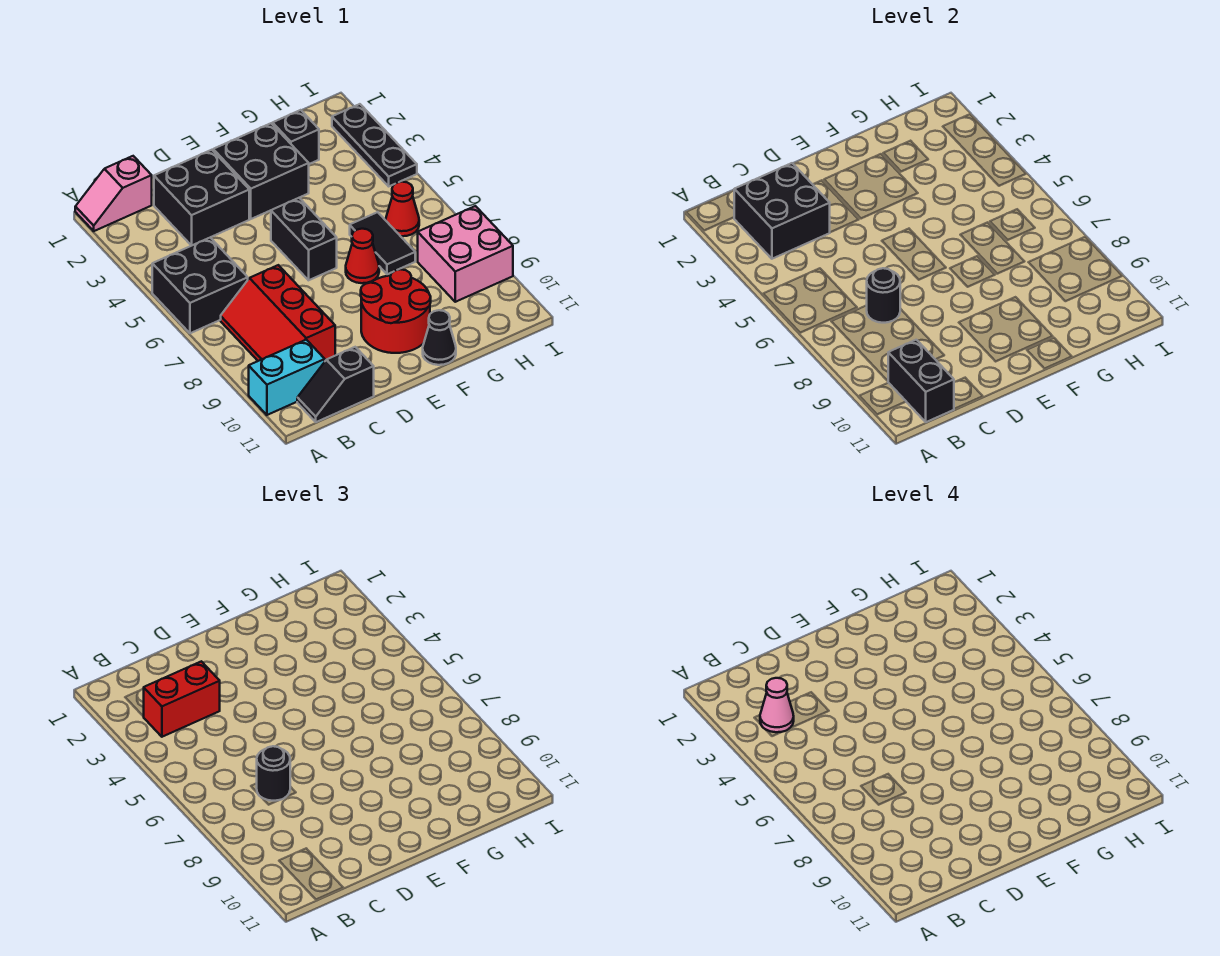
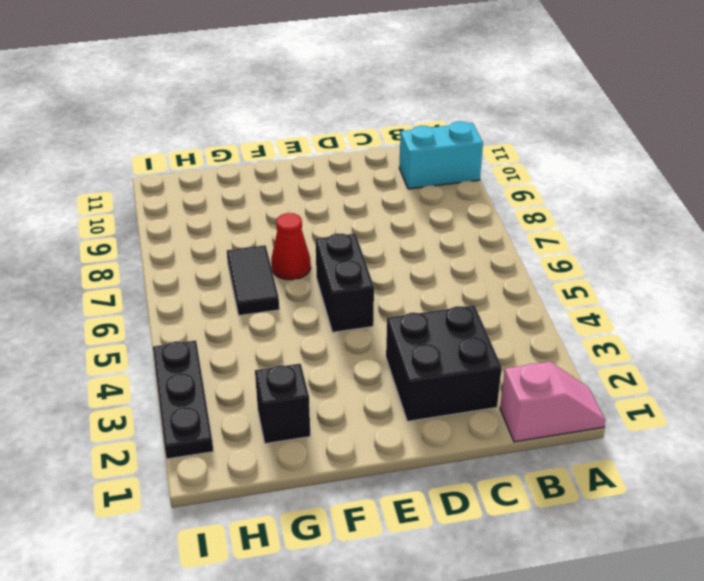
none -> black brick A5:B6 level 1
none -> red slope B7:C9 level 1 top C
none -> black slope B11:C11 level 1 top C

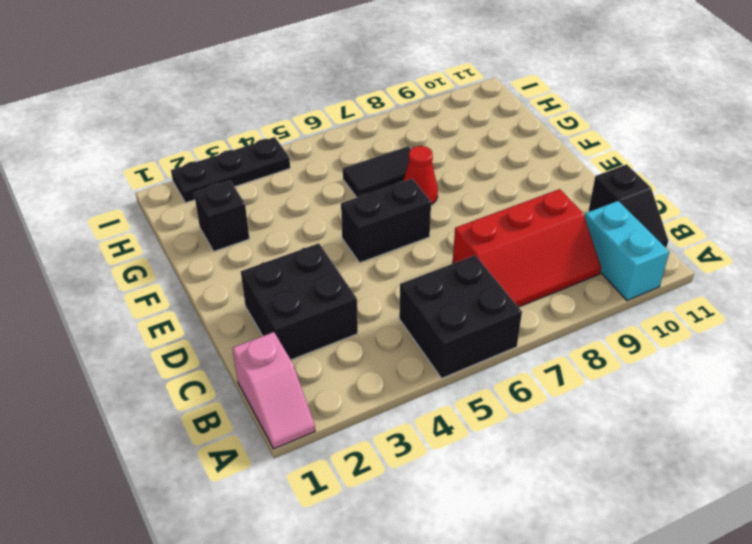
none -> black brick E2:F3 level 1
none -> red round brick E9:F10 level 1
none -> black cone F11 level 1

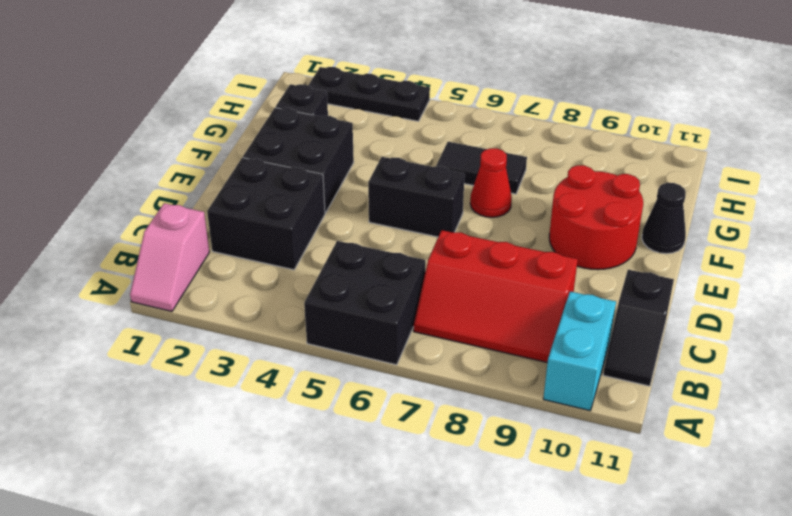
none -> red cone H6 level 1
none -> pink brick H8:I9 level 1
none -> black brick B2:C3 level 2

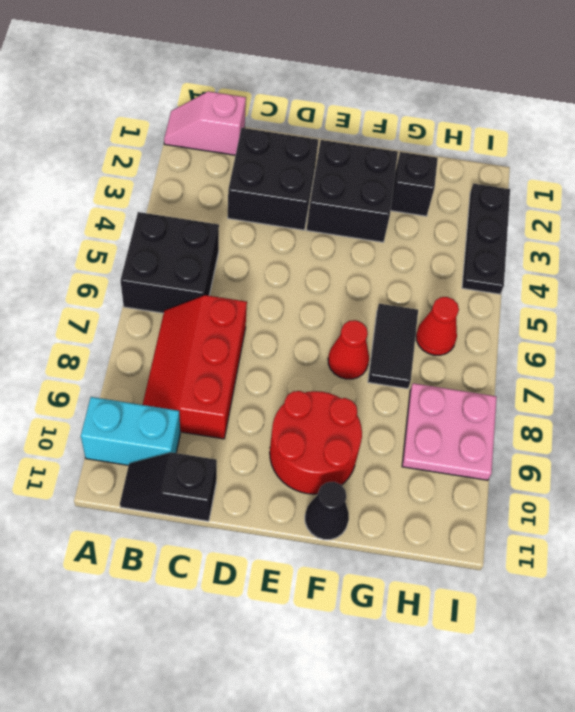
pink plate H8:I9 level 1 -> pink brick H8:I9 level 1
none -> black brick E5:E6 level 1
none -> black brick B2:C3 level 2
none -> black brick B10:B11 level 2

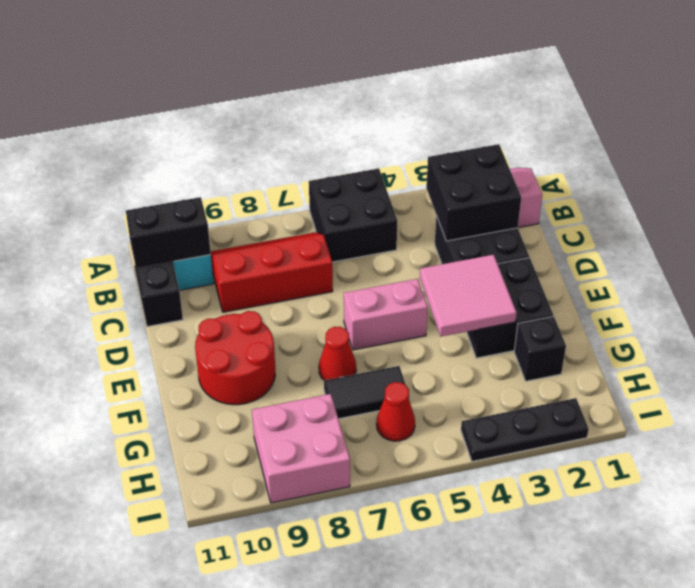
pink tile E3:F4 level 2 -> none
pink brick E5:E6 level 1 -> black brick E5:E6 level 1
none -> black cone F11 level 1
none -> black round brick C7 level 2
none -> red brick B3:C3 level 3

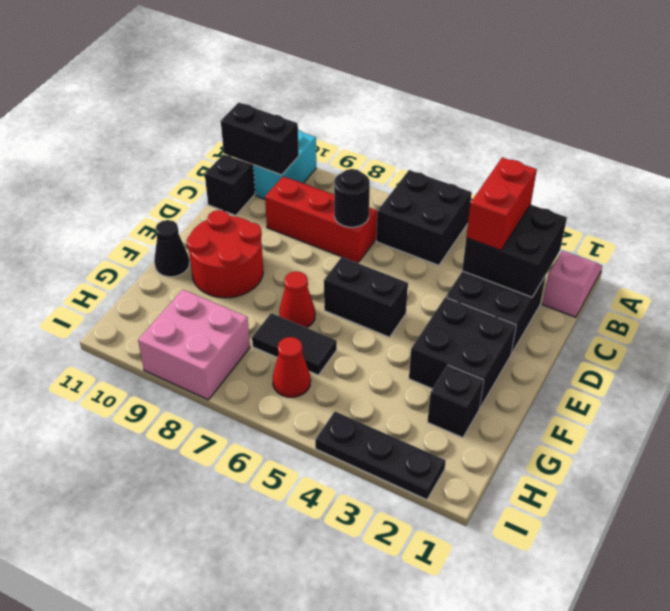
none -> black round brick C7 level 3
none -> pink cone B3 level 4

